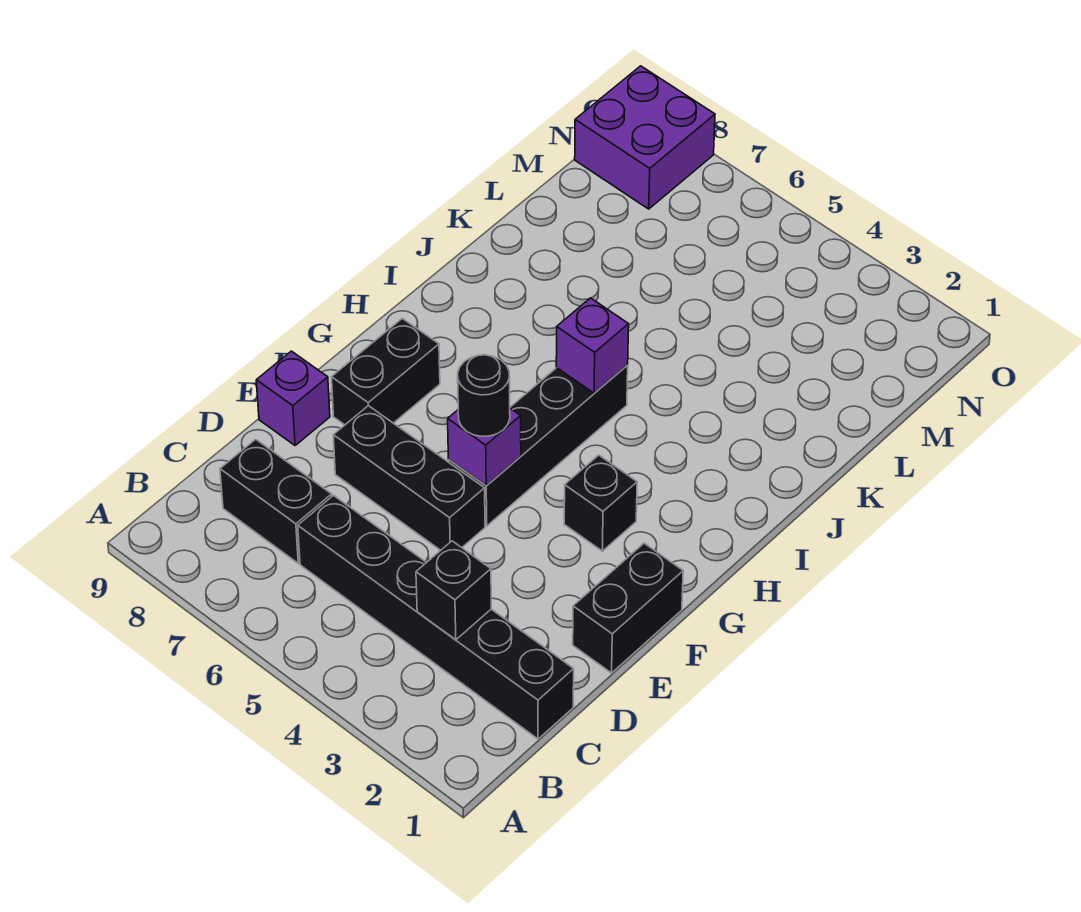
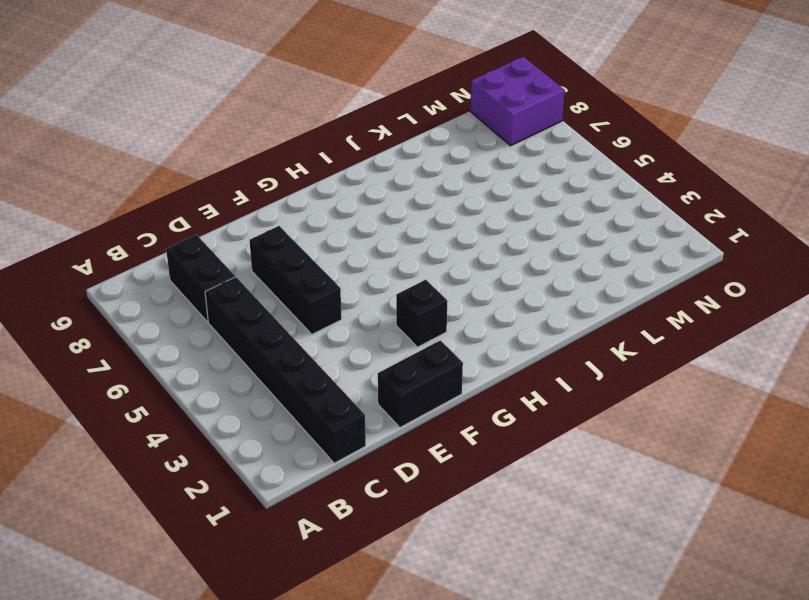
none -> purple brick E9 level 1
none -> black brick F5:I5 level 1
none -> black brick F8:G8 level 1

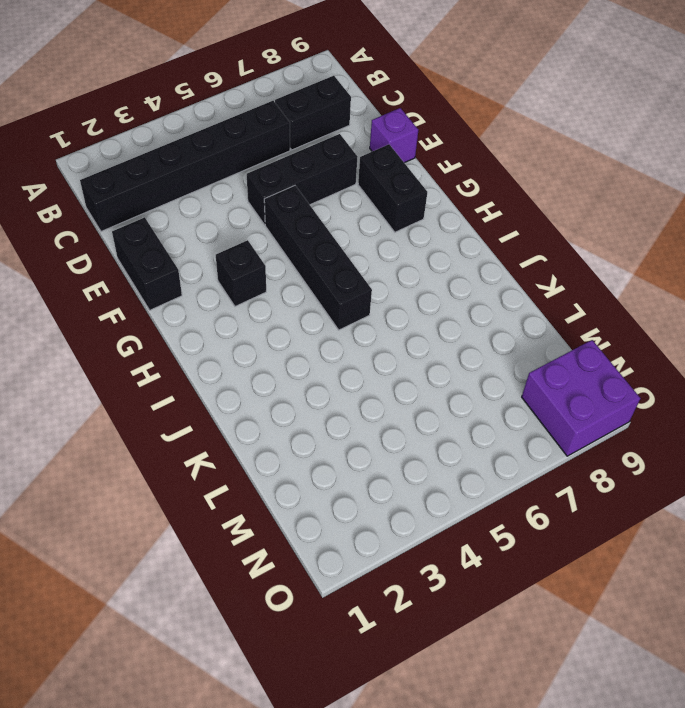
none -> black brick C3 level 2
none -> purple brick F5 level 2
none -> purple brick I5 level 2

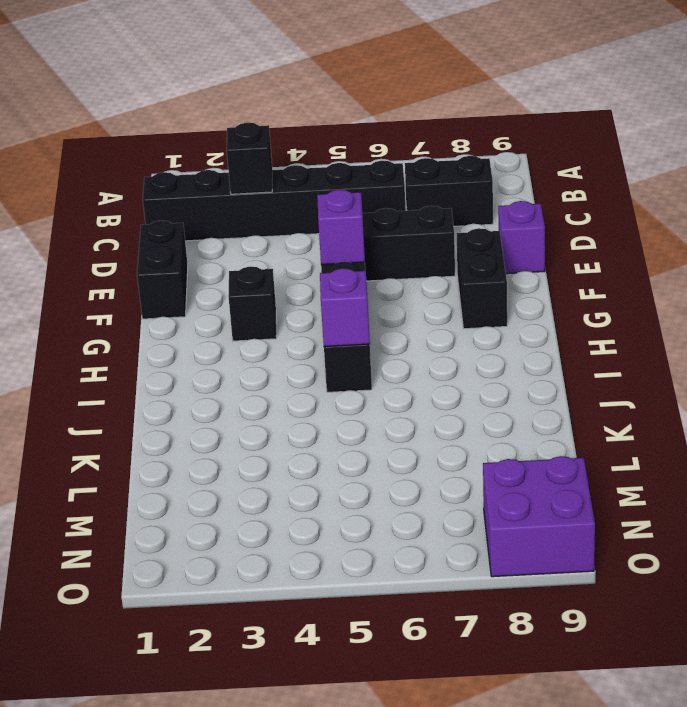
none -> black round brick F5 level 3

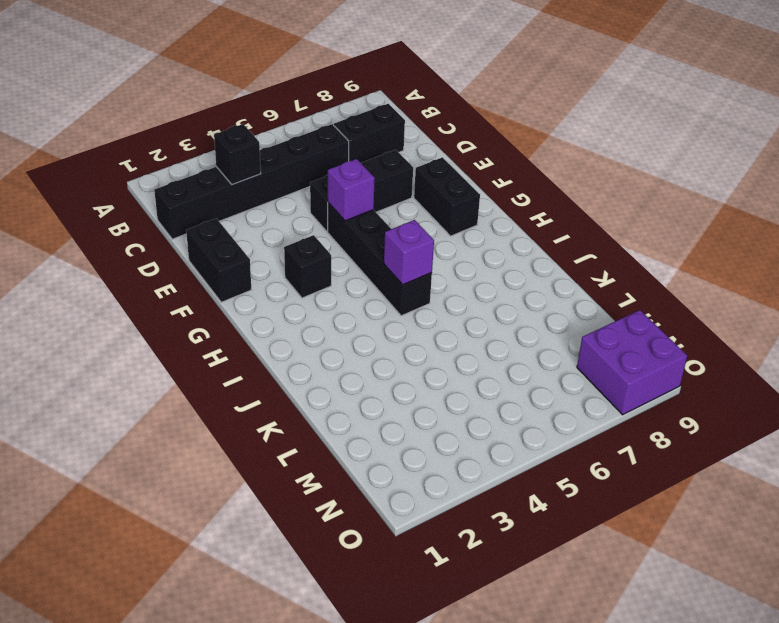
none -> purple brick E9 level 1
none -> black round brick F5 level 3

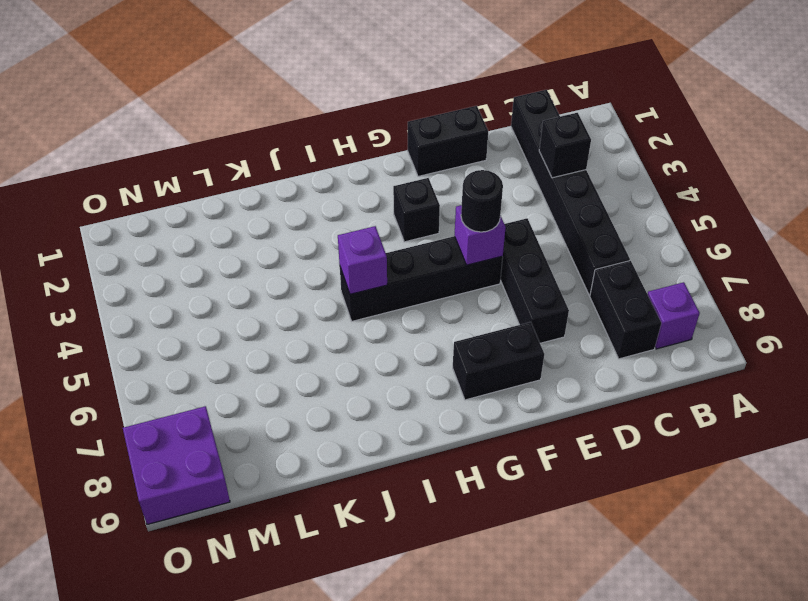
purple brick B8 level 1 -> purple brick E9 level 1

